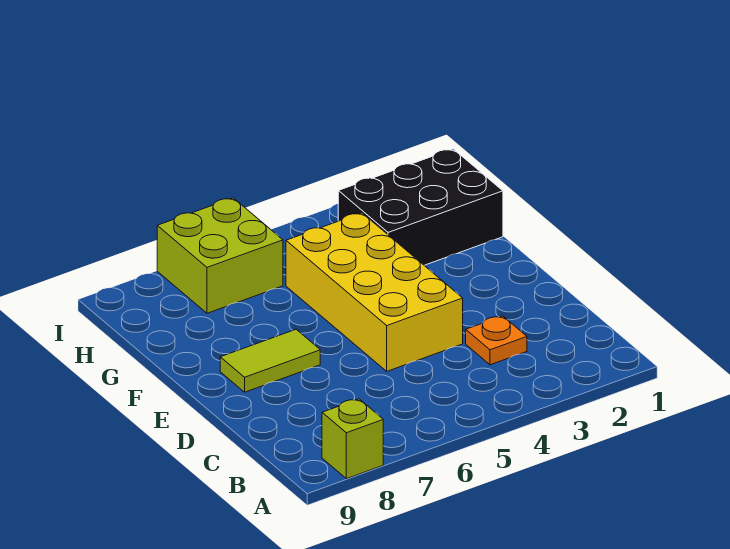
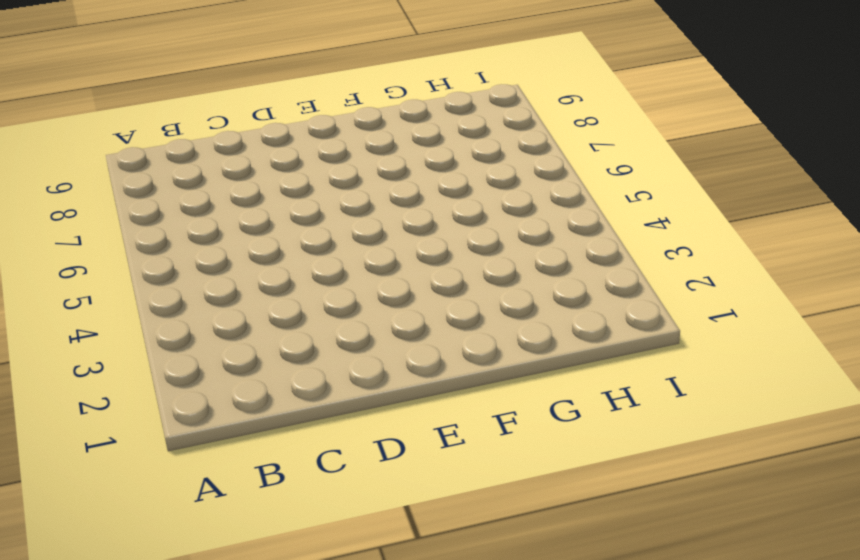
none -> lime brick A8 level 1
none -> orange plate C3 level 1

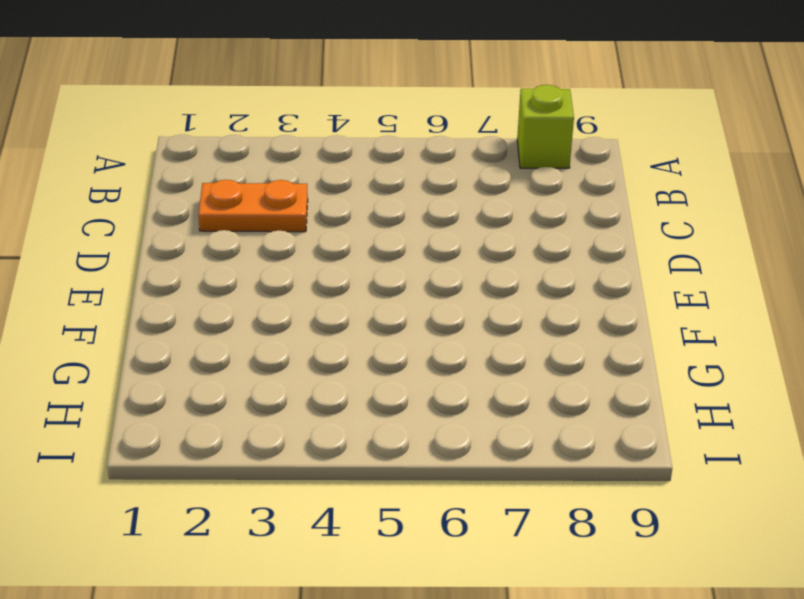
orange plate C2:C3 level 1 -> orange plate C3 level 1
none -> yellow brick D4:G5 level 1
none -> lime tile E7:E8 level 1

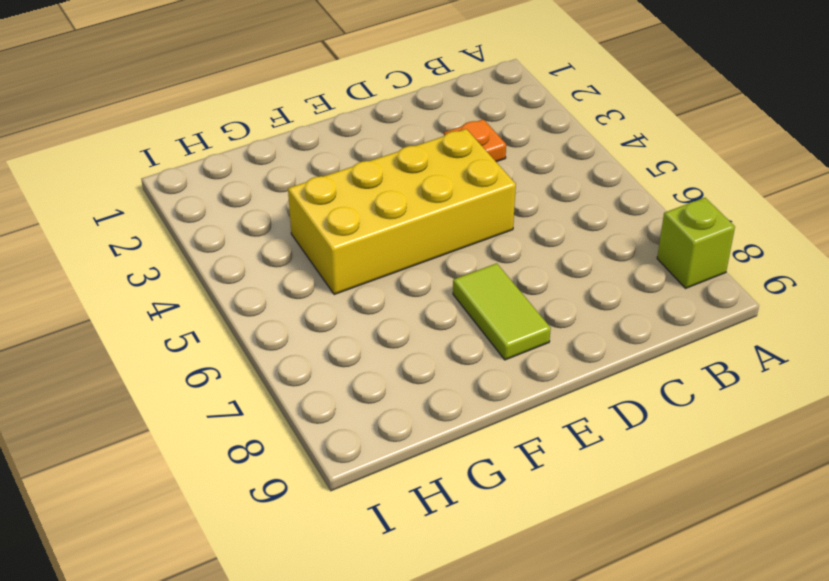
none -> black brick G1:H3 level 1
none -> lime brick H6:I7 level 1

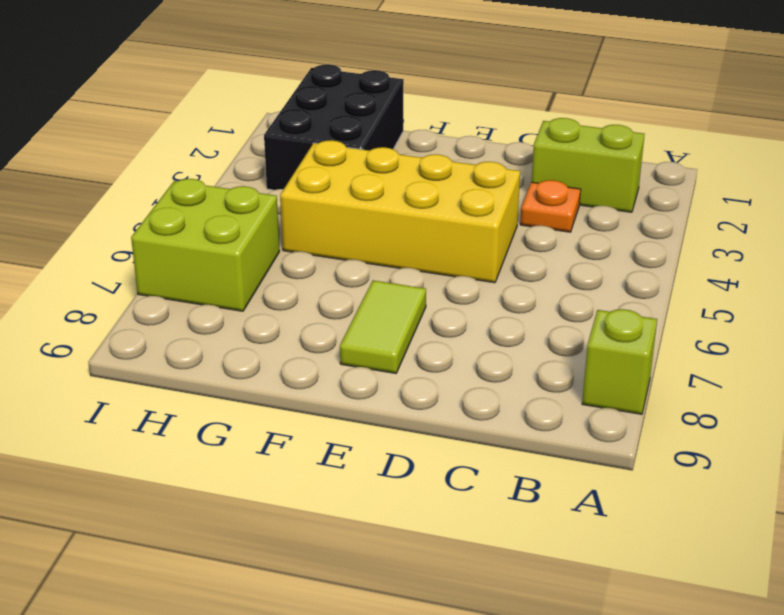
lime brick B2:C2 level 1 -> none

